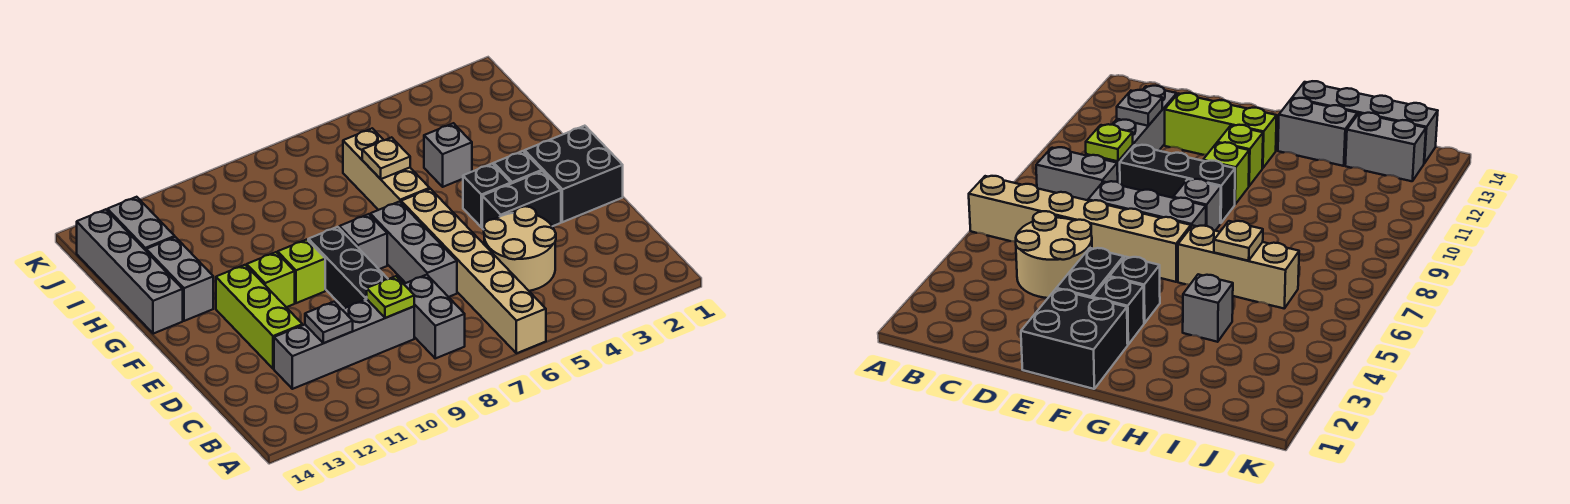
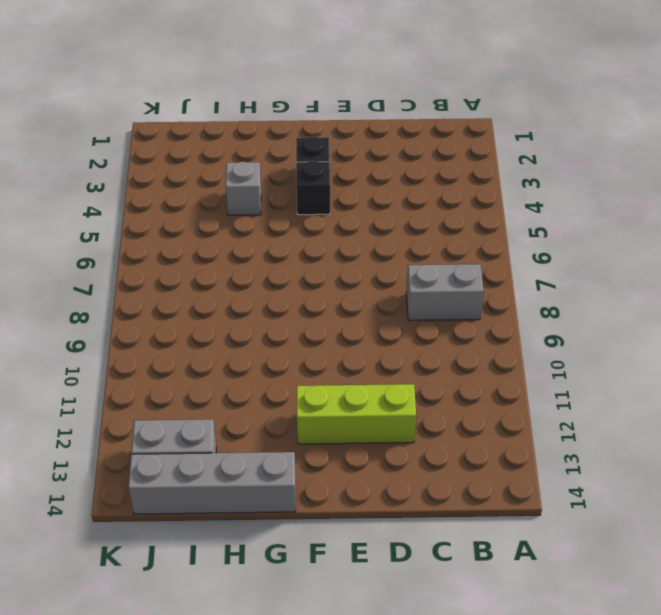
none -> tan brick A6:F6 level 1
none -> tan round brick C4:D5 level 1
none -> grey brick C9:C12 level 1

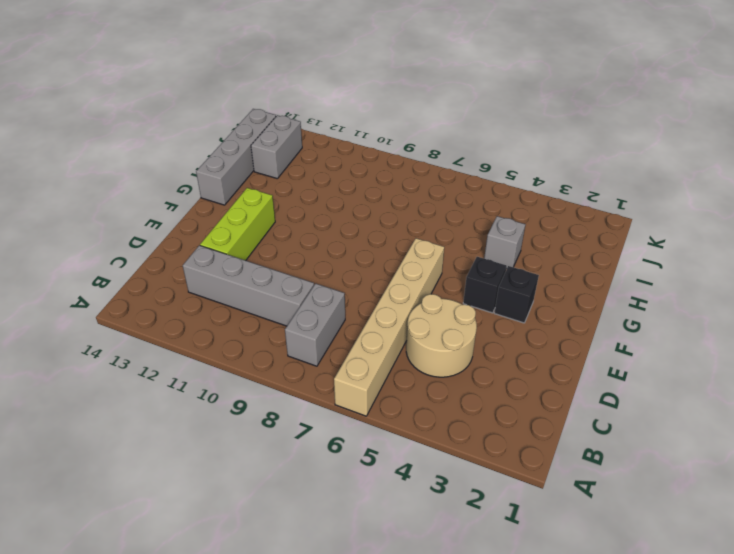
none -> grey brick D7:F7 level 1
none -> black brick D9:F9 level 1
none -> black brick E1:F2 level 1

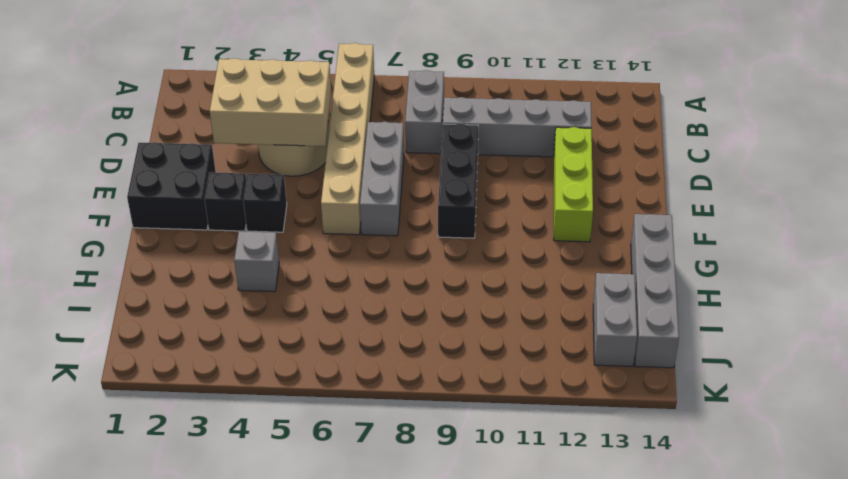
tan brick C3:D5 level 2 -> none
none -> black brick E3:E4 level 1
none -> grey brick F8 level 1
none -> lime brick F10 level 1

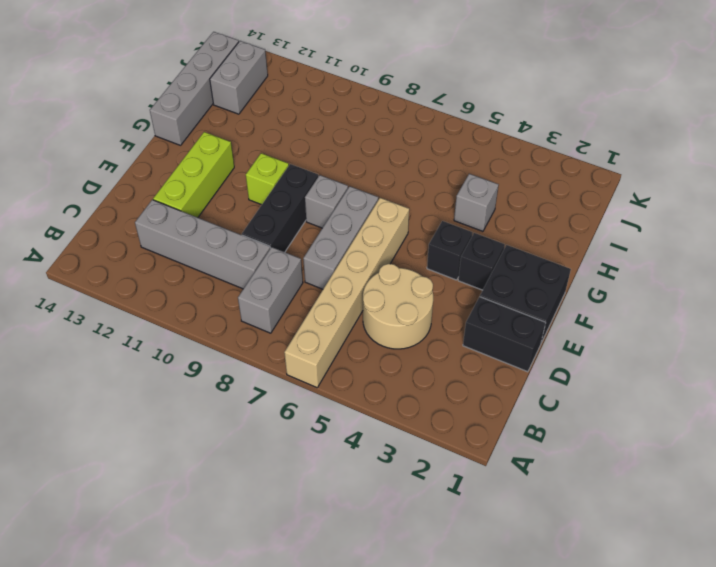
black brick D1:D2 level 1 -> black brick E3:E4 level 1
none -> lime brick F11 level 1
none -> tan brick G6:I6 level 1
none -> grey brick G13:H13 level 1

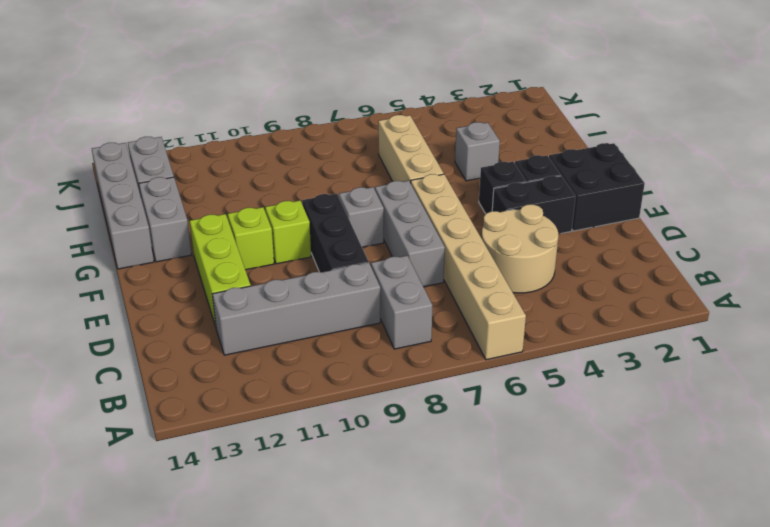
none -> lime plate C9 level 2
none -> grey plate C11 level 2
none -> tan plate H6 level 2

